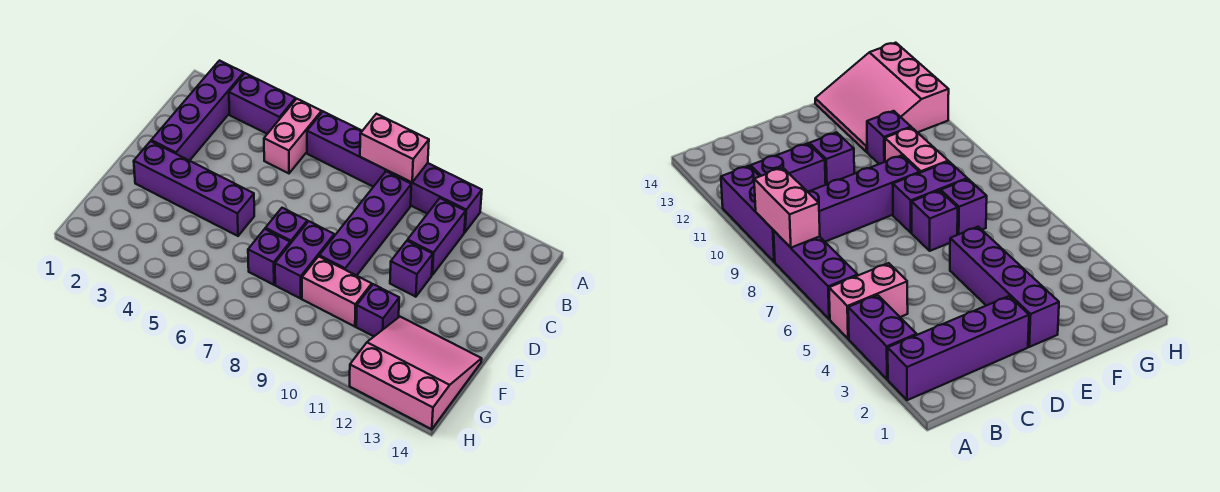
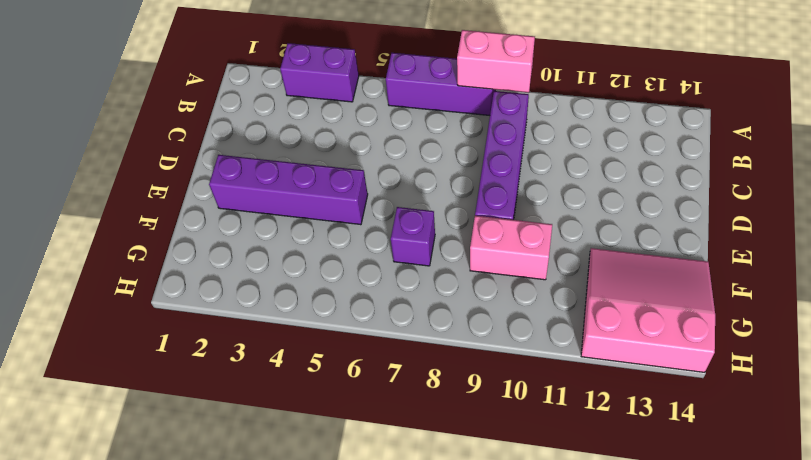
none -> purple brick A2:D2 level 1
none -> pink brick A5:B5 level 1
none -> purple brick A9:A11 level 1

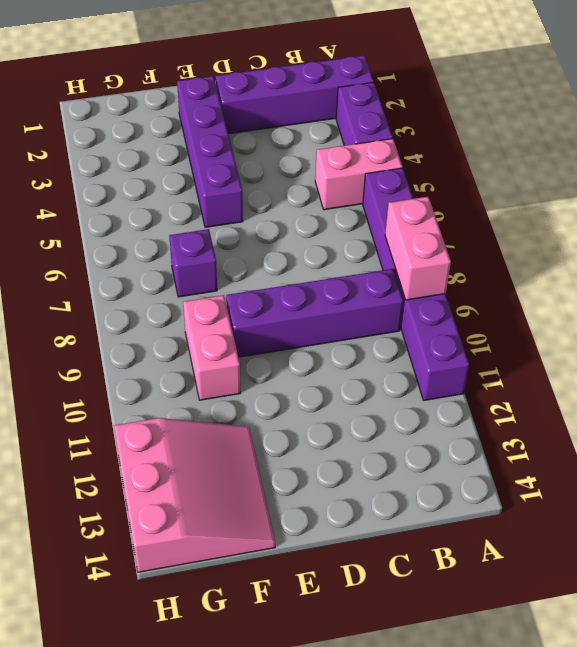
none -> purple brick B11:C11 level 1
none -> purple brick D11 level 1
none -> purple brick E7 level 1

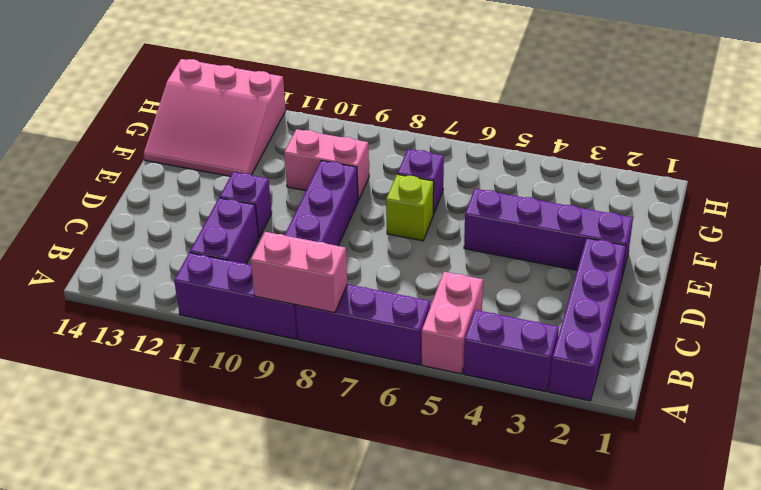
lime brick E7 level 1 -> purple brick E7 level 1
none -> purple brick E8:F8 level 1
none -> purple brick F11 level 1

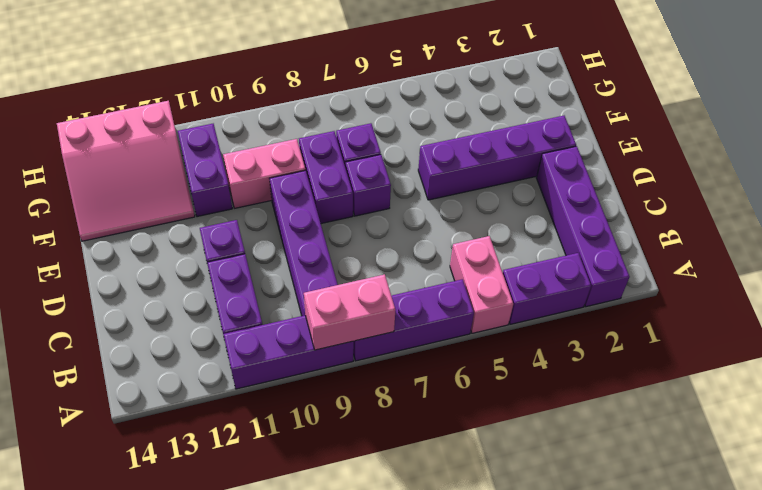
purple brick F11:G11 level 1 -> purple brick F11 level 1

